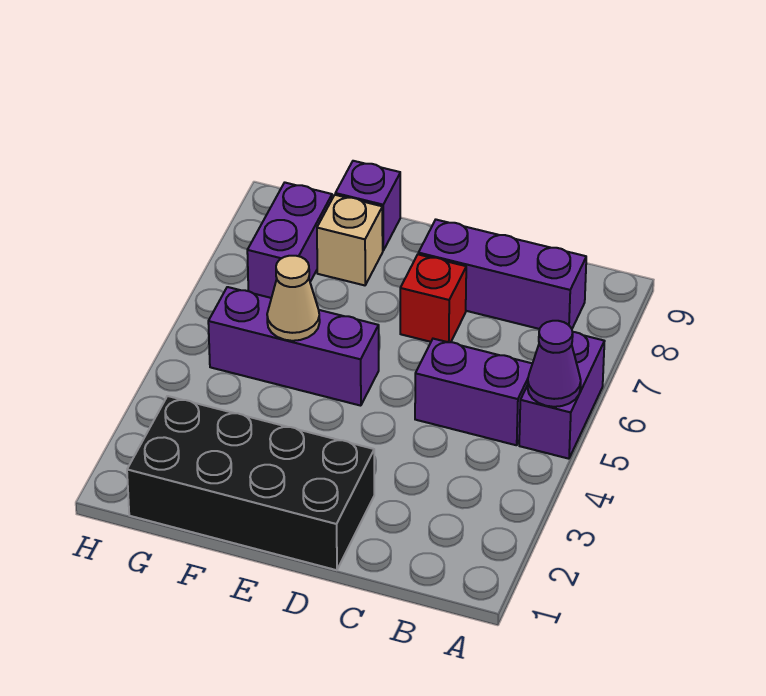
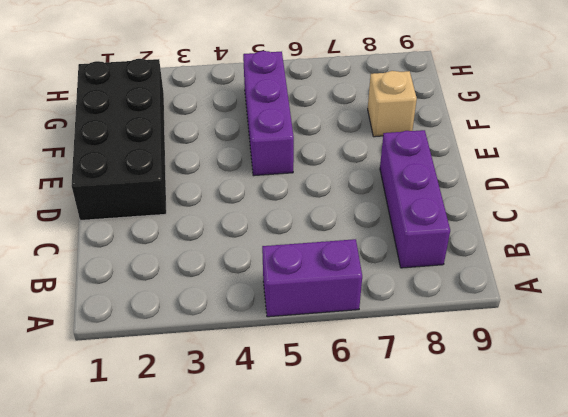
none -> purple brick B5:C5 level 1
none -> red brick D7 level 1

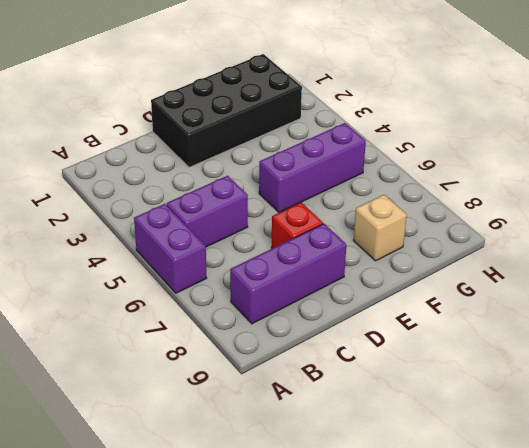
none -> purple brick F9 level 1
none -> purple brick G7:G8 level 1

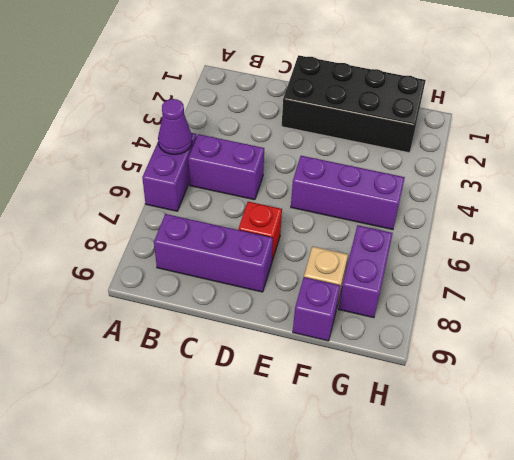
none -> tan cone F5 level 2

